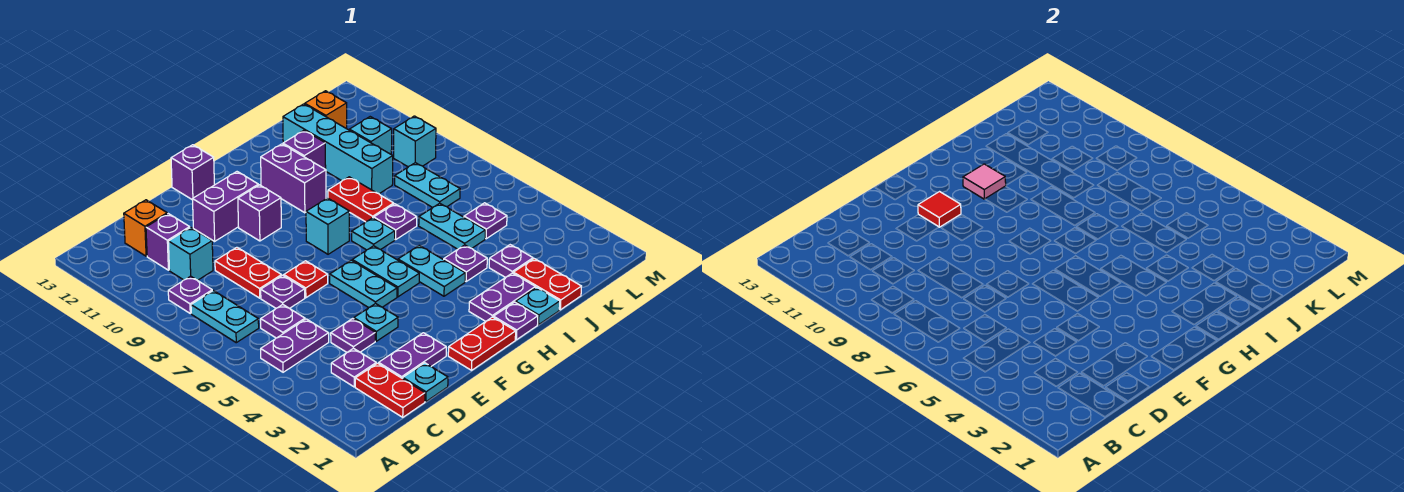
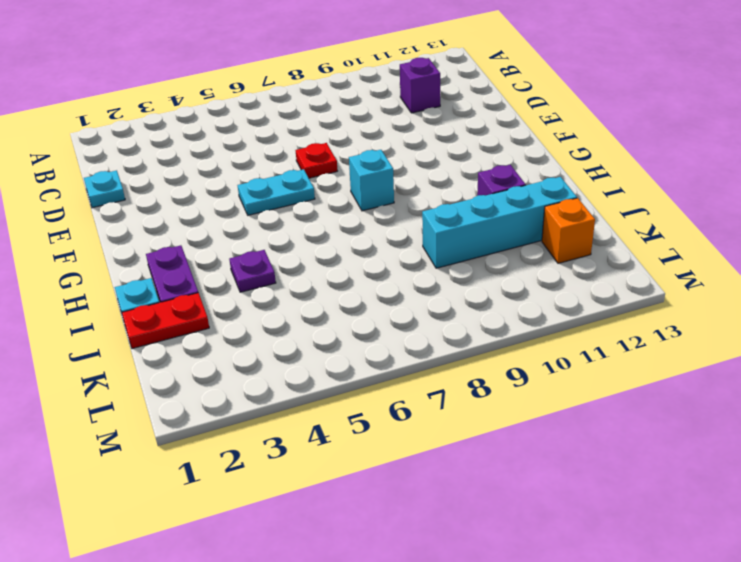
none -> purple plate B5:C5 level 1
none -> cyan plate B7:B8 level 1
none -> purple plate B9 level 1
none -> red plate C1:C2 level 1

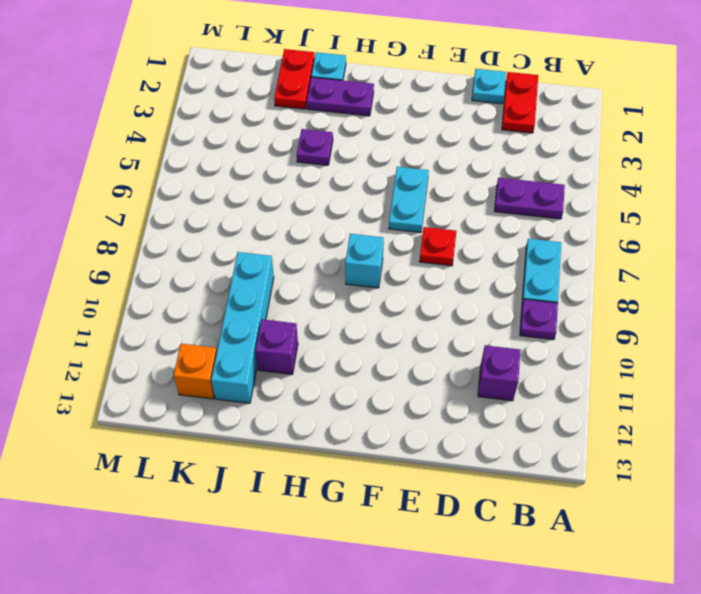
none -> purple plate C3 level 1
none -> purple plate C6 level 1
none -> cyan brick C10 level 1
none -> orange brick C12 level 1

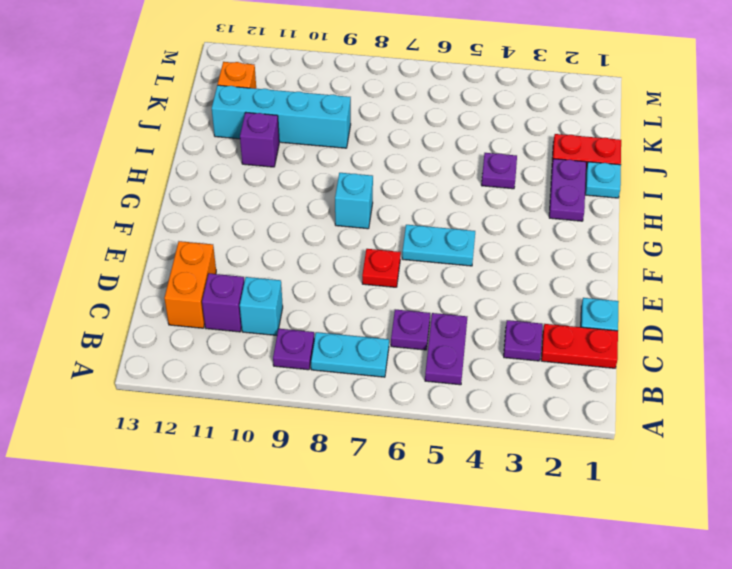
orange brick C12:D12 level 1 -> orange brick C12 level 1
none -> purple plate D2:E2 level 1
none -> purple plate D4 level 1
none -> purple plate D7 level 1
none -> red plate D8:D9 level 1

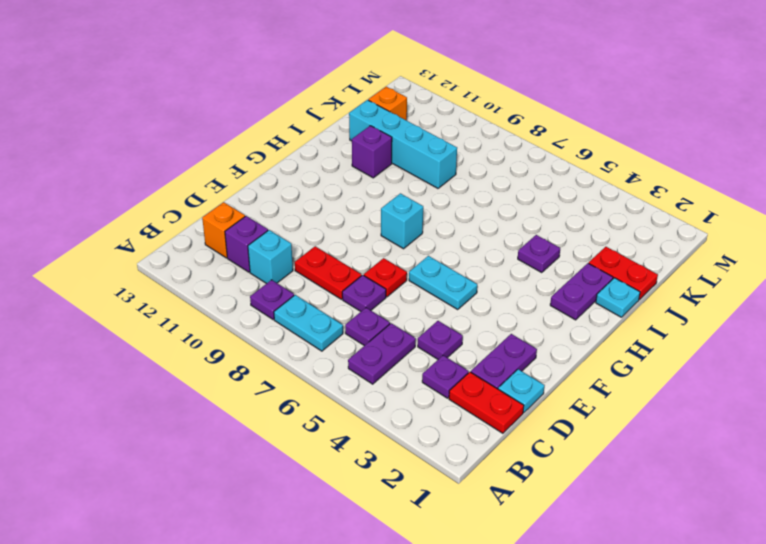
none -> cyan plate E4 level 1
none -> purple brick E11:F11 level 1
none -> red plate F1:G1 level 1
none -> purple brick F10 level 1

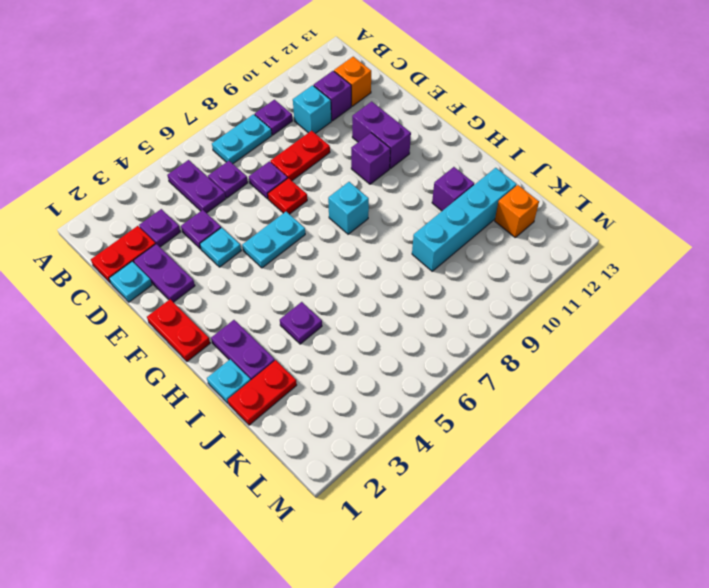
none -> purple brick F13 level 1
none -> cyan plate G5:G6 level 1
none -> purple plate H1 level 1
none -> cyan plate H4:H5 level 1

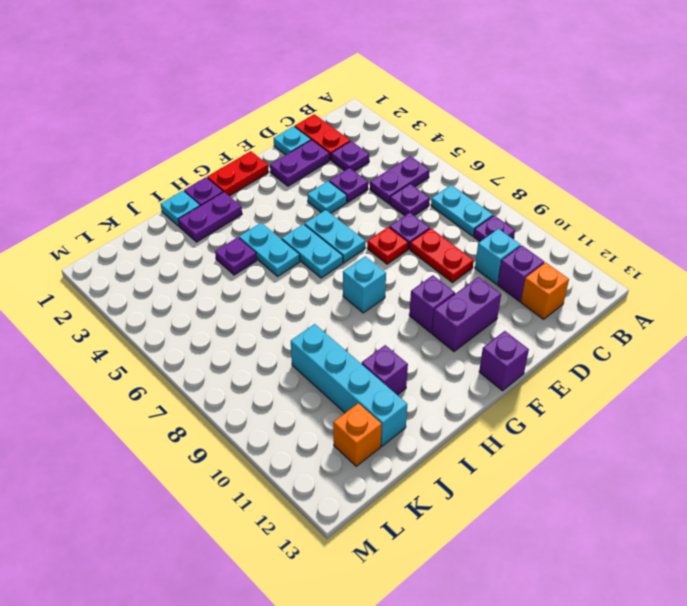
none -> cyan plate H7 level 1
none -> purple brick H10:H11 level 1
none -> purple plate I7 level 1
none -> red plate I8:I9 level 1

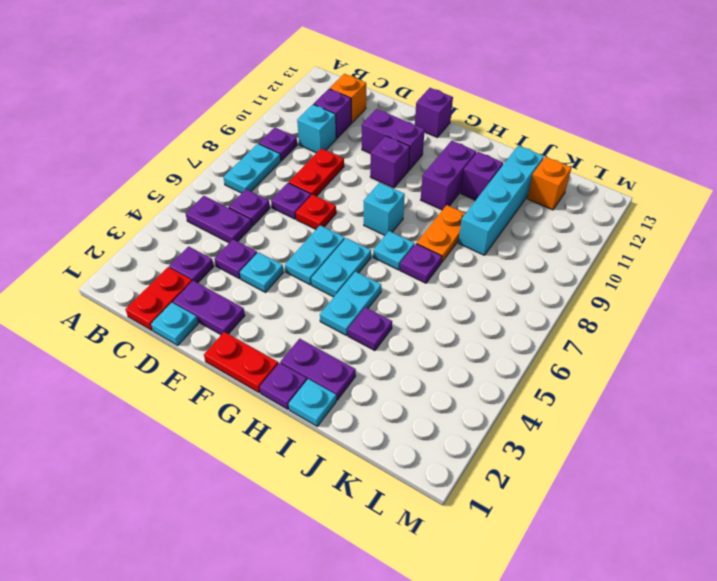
orange plate I8:I9 level 1 -> red plate I8:I9 level 1
none -> red plate J1:J2 level 1
none -> purple plate J3 level 1
none -> cyan plate J5:J6 level 1
none -> purple plate K5 level 1

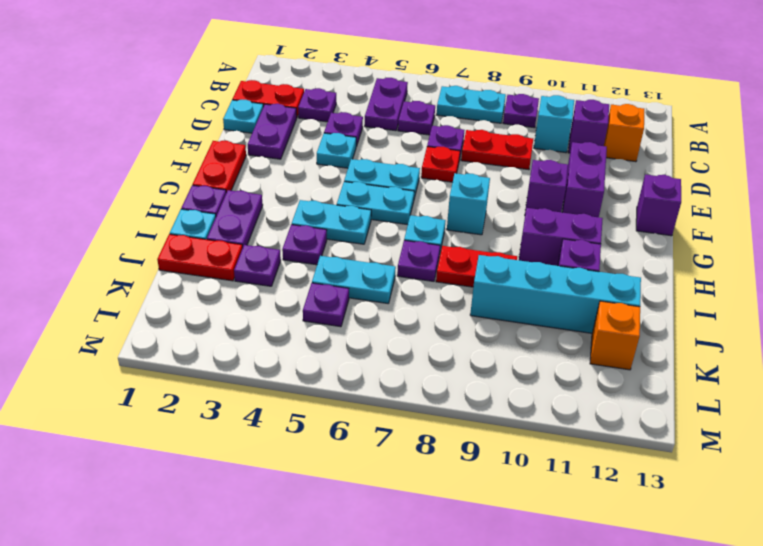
none -> cyan plate K7:K8 level 1
none -> cyan brick K10 level 1
none -> cyan brick L9 level 1
none -> red tile F11 level 2

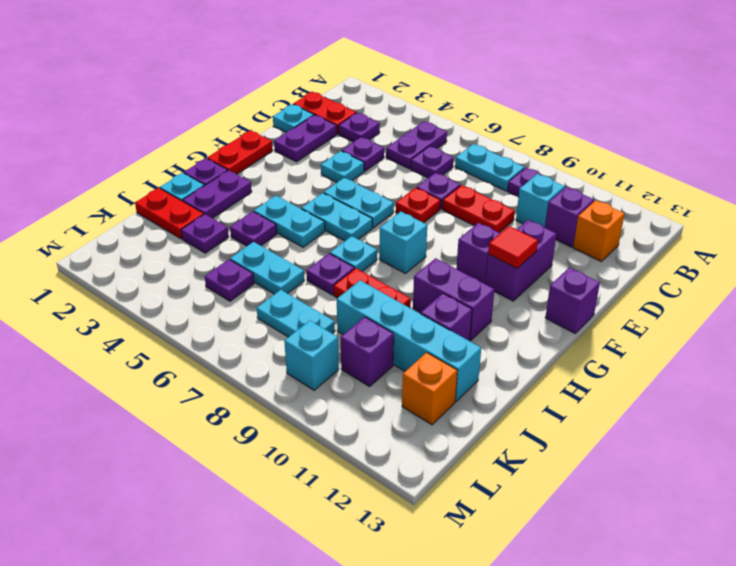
purple brick K10 level 1 -> cyan brick K10 level 1
none -> pink tile H11 level 2

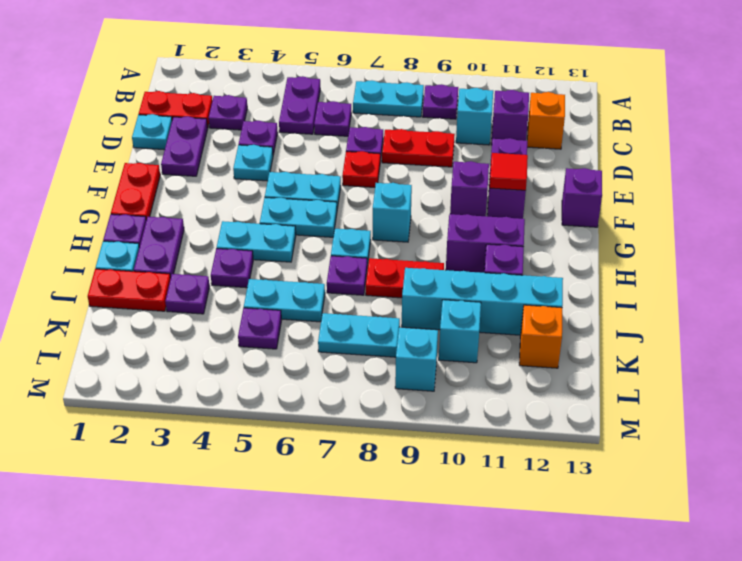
none -> pink tile H11 level 2

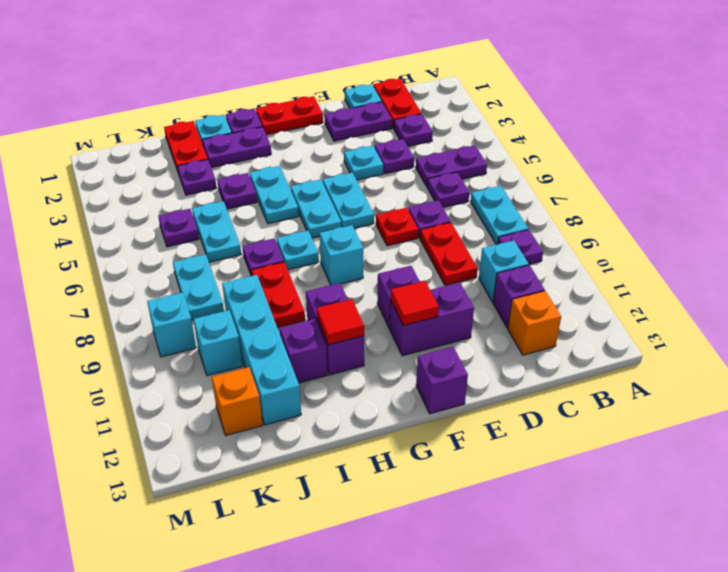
red tile H11 level 2 -> pink tile H11 level 2

